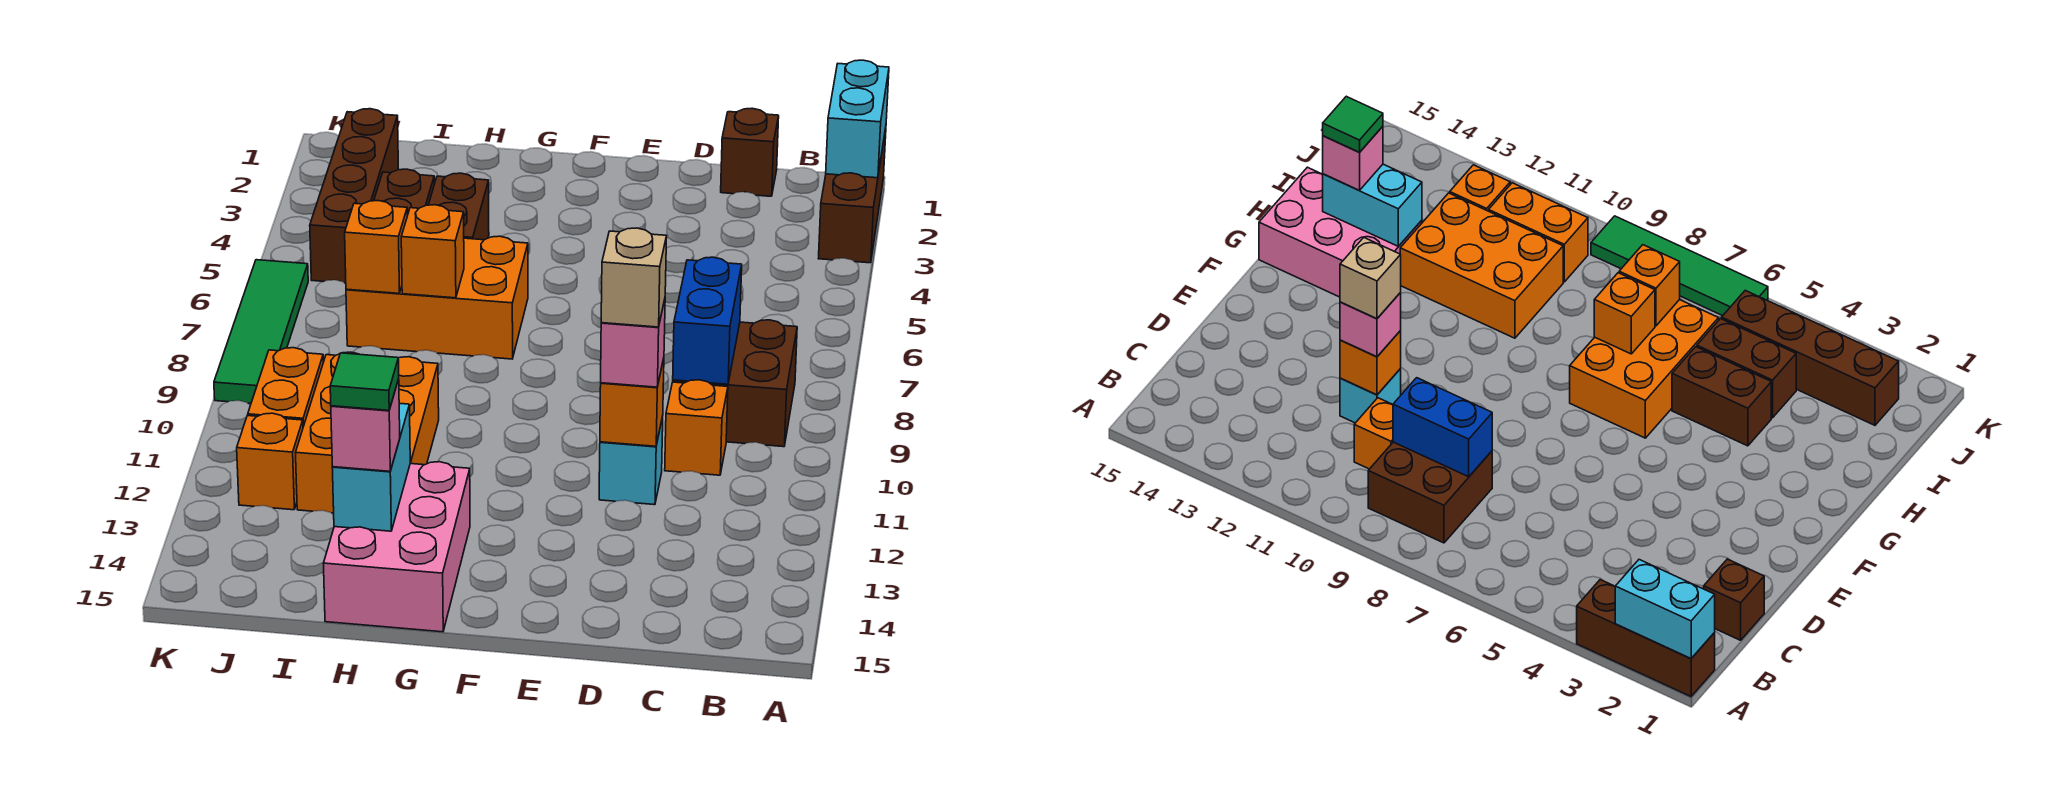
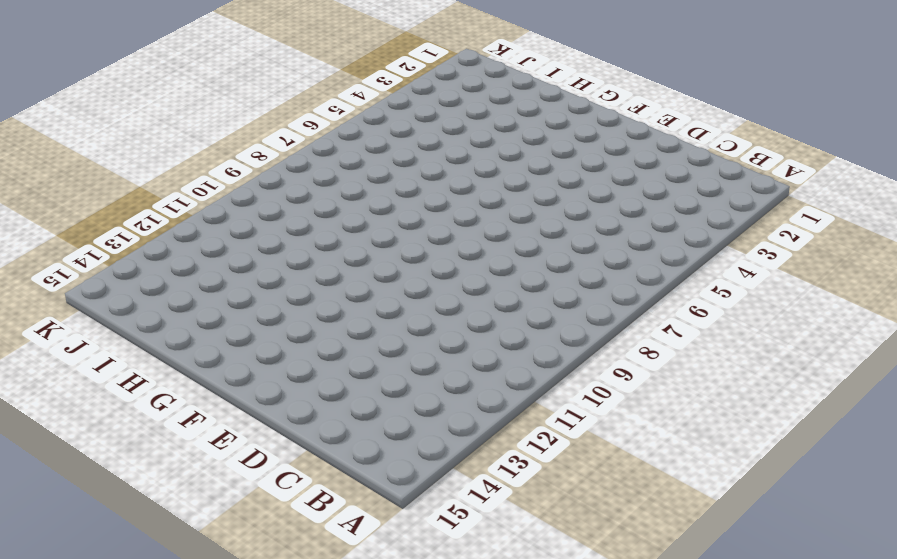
none -> brown brick A1:A3 level 1
none -> brown brick B8:C9 level 1
none -> brown brick C1 level 1

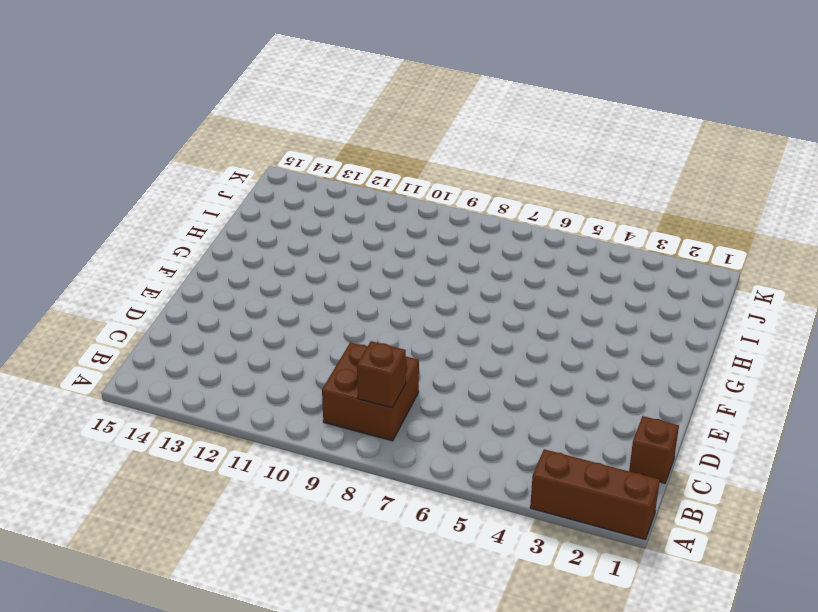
brown brick B8 level 2 -> none
none -> orange brick C10 level 1
none -> cyan brick D11 level 1
none -> orange brick G6:I7 level 1

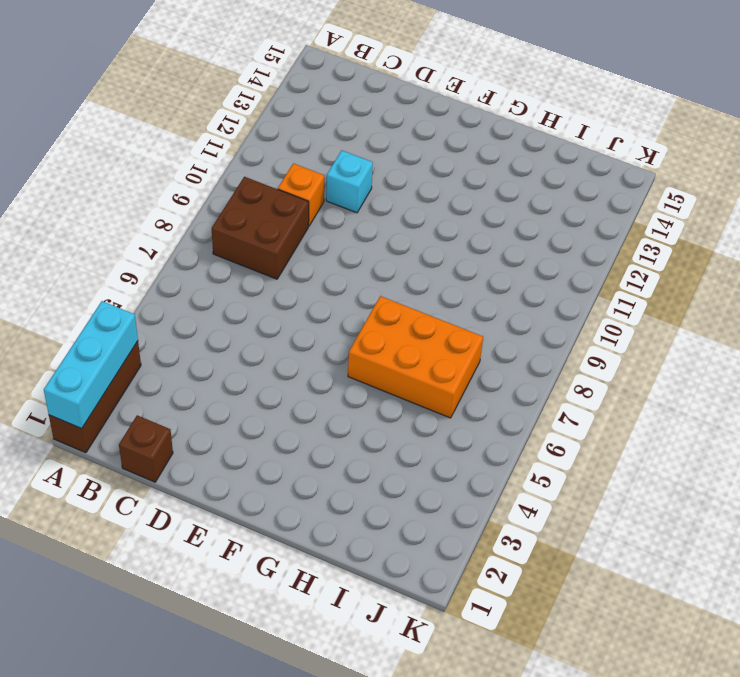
cyan brick A1:A3 level 2 -> cyan brick A1:A2 level 2
none -> pink brick G13:H15 level 1
none -> brown brick H4:H5 level 1
none -> orange brick H10:I12 level 1

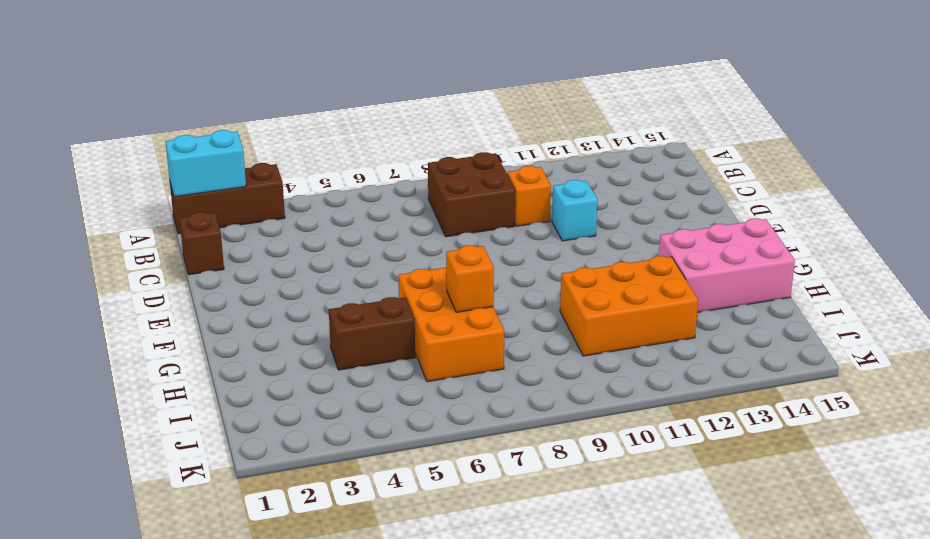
none -> brown brick I4:I5 level 1
none -> brown brick J2:J5 level 1
none -> orange brick J10:J11 level 1

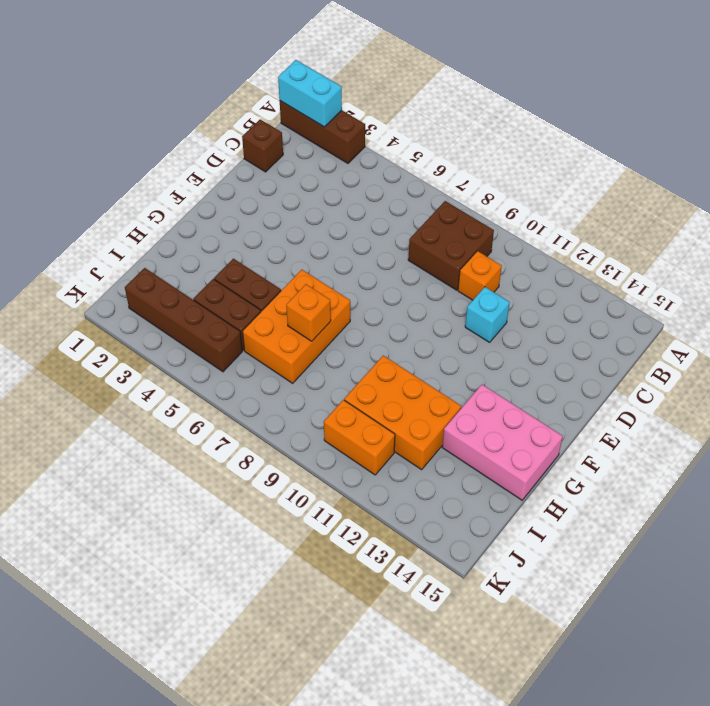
none -> orange brick J12 level 1
none -> green tile K6:K9 level 1
none -> blue brick C8:C9 level 2

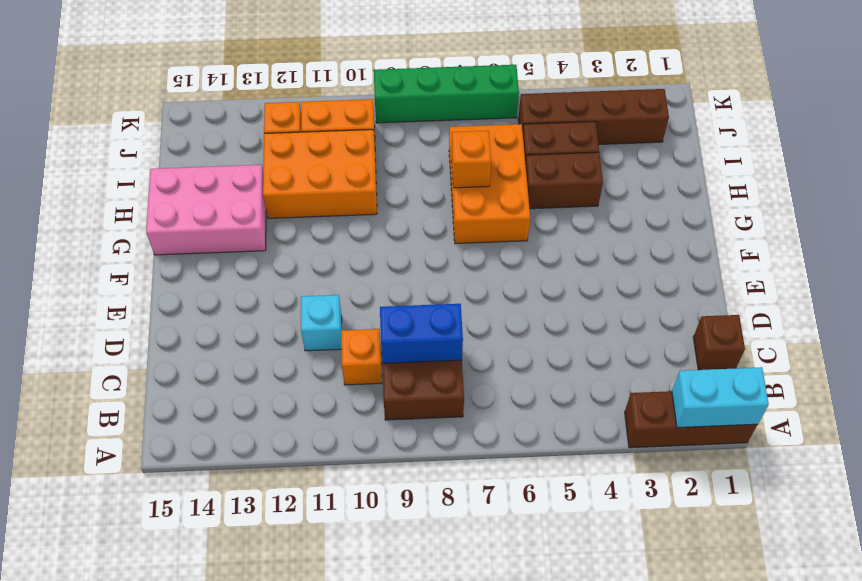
green brick K6:K9 level 1 -> green tile K6:K9 level 1
none -> orange brick D11 level 2
none -> cyan brick H13:H14 level 2
none -> orange brick I7 level 2

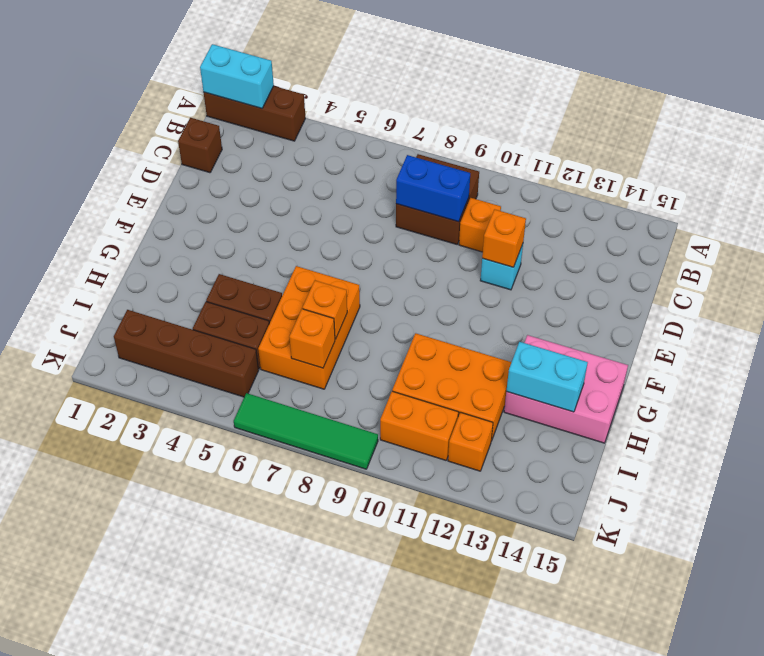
none -> pink brick D11 level 3
none -> pink brick H14 level 3
none -> tan brick D11 level 4

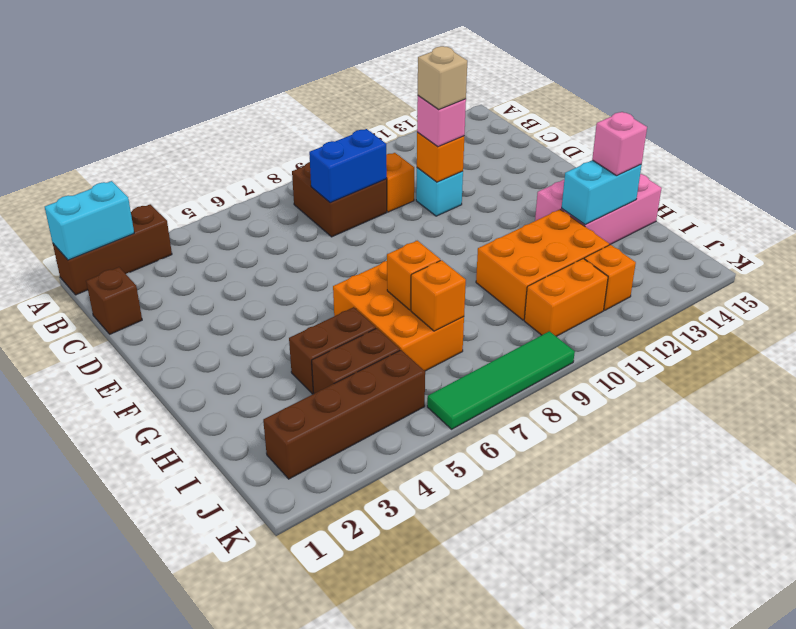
none -> green tile H14 level 4

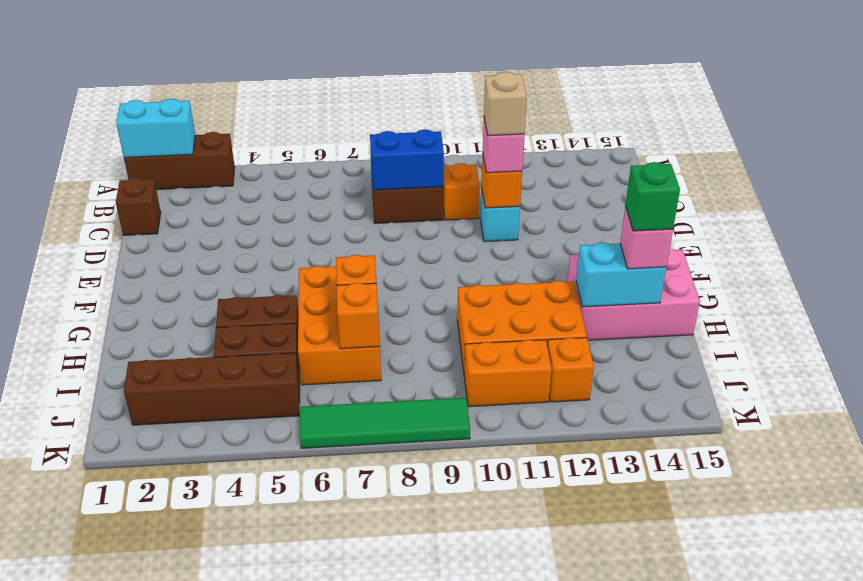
green brick H14 level 4 -> green tile H14 level 4

